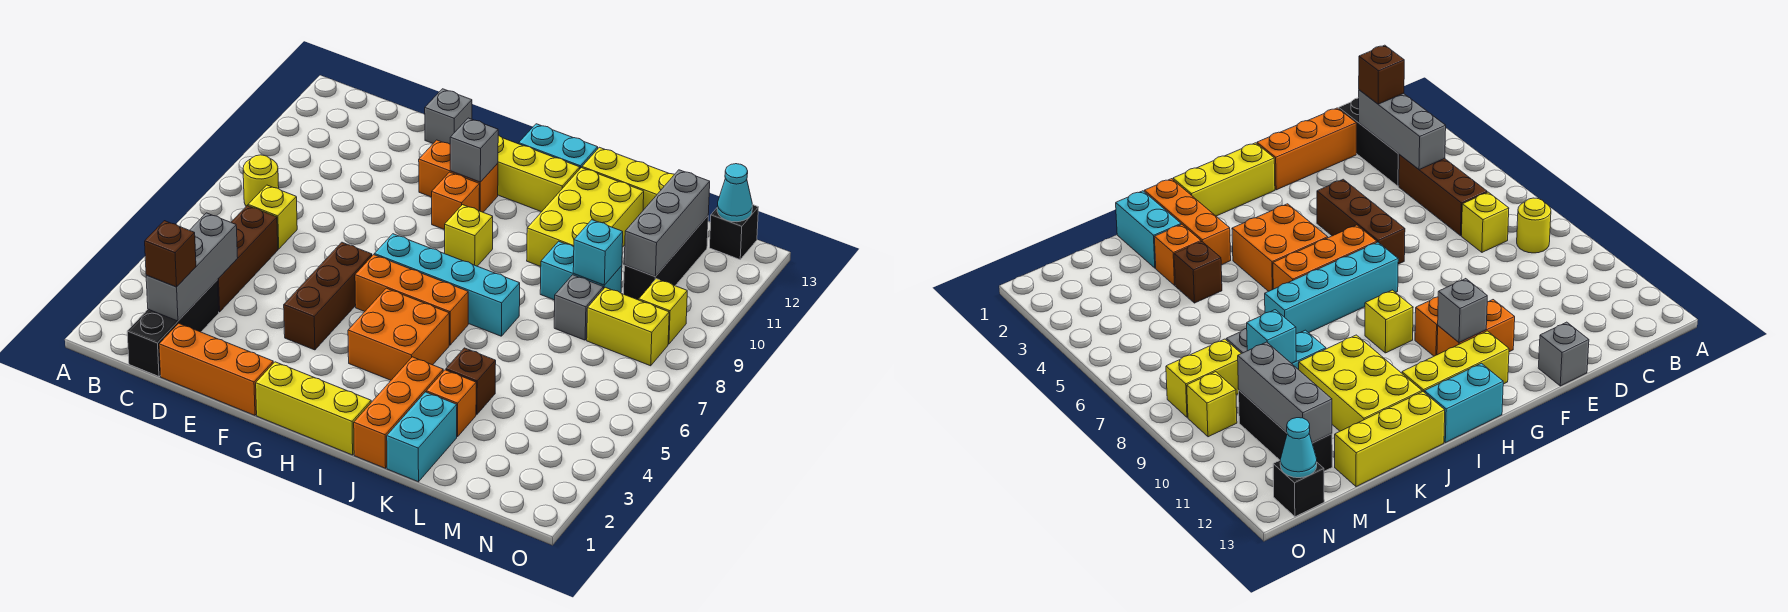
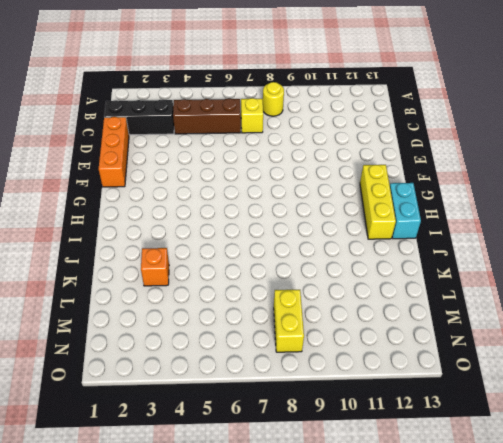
none -> grey brick E13 level 1
none -> brown brick F4:F6 level 1
none -> orange brick F11:G11 level 1
none -> yellow brick G1:I1 level 1

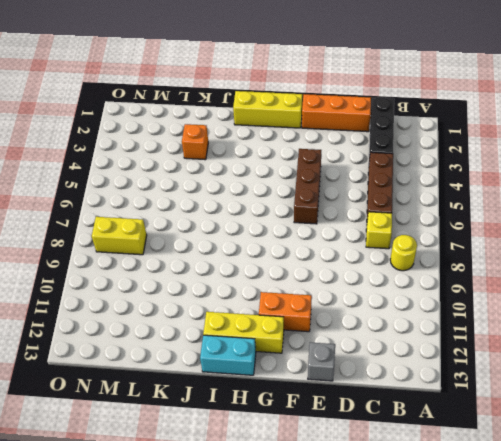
none -> orange brick G6:I6 level 1
none -> cyan brick G7:J7 level 1
none -> orange brick G10 level 1
none -> orange brick H4:I5 level 1

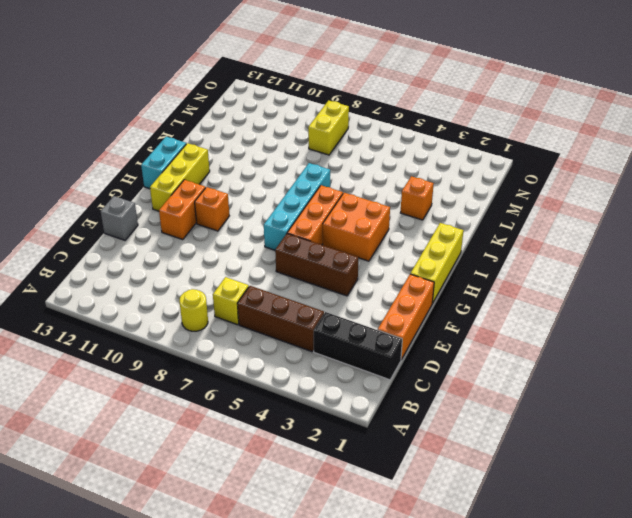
none -> yellow brick H9 level 1
none -> orange brick J1:J3 level 1
none -> yellow brick J10:K12 level 1
none -> yellow brick J13:L13 level 1

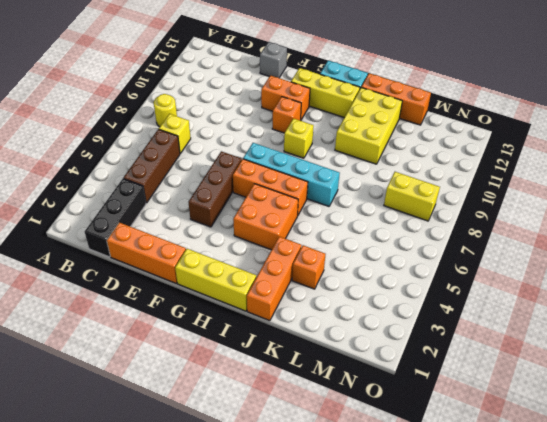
orange brick J13:L13 level 1 -> yellow brick J13:L13 level 1
none -> cyan brick K1:K2 level 1
none -> brown brick K4 level 1
none -> cyan brick K9:L9 level 1
none -> grey brick L8 level 1

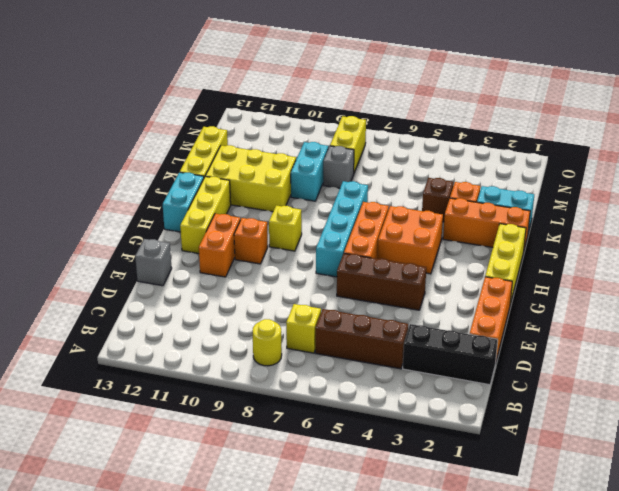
none -> black brick M10:M12 level 1
none -> yellow brick N9 level 1
none -> black brick N13 level 1
none -> grey brick C2:C4 level 2

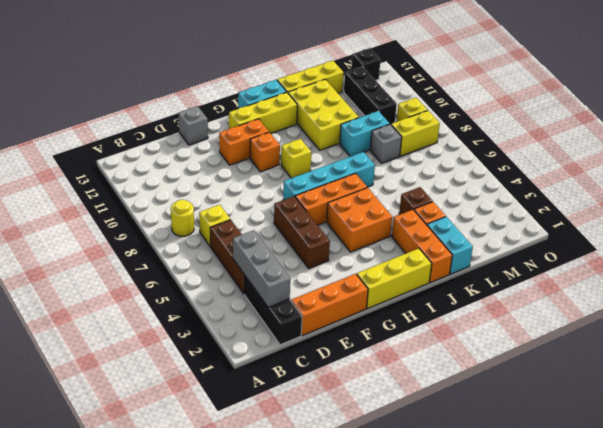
none -> grey brick G11 level 2
none -> cyan brick L9 level 2
none -> grey brick M10:M12 level 2
none -> cyan cone N13 level 2

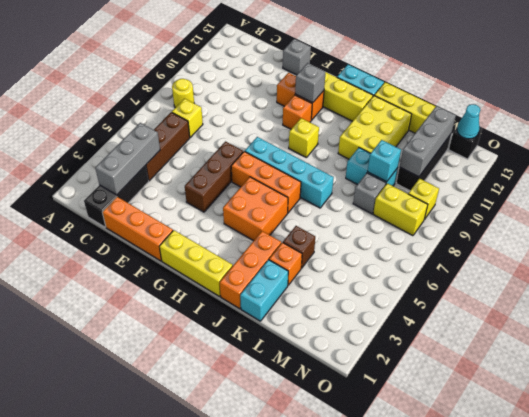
none -> brown brick C2 level 3

